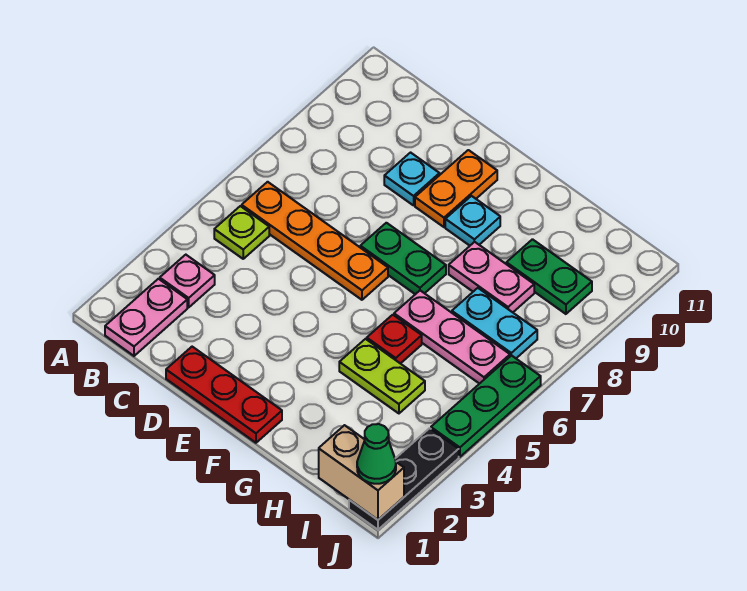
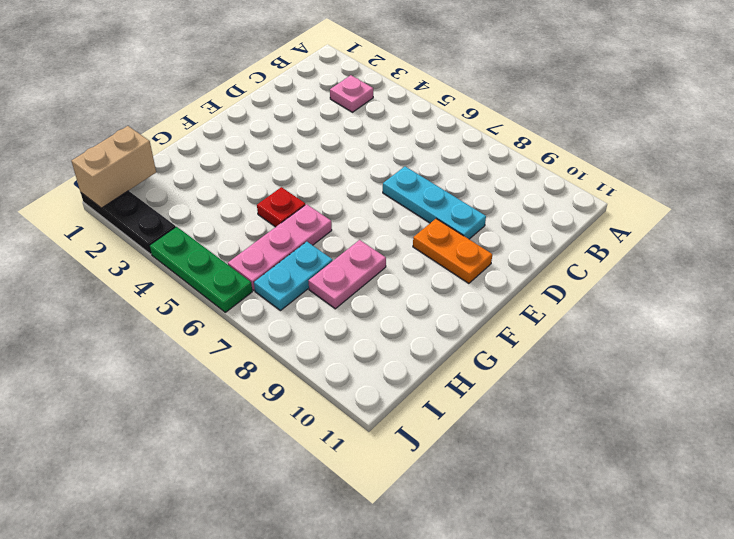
cyan plate D7:D9 level 1 -> cyan plate D9 level 1
none -> pink plate B1:B2 level 1
none -> lime plate B5 level 1
none -> orange plate B6:E6 level 1

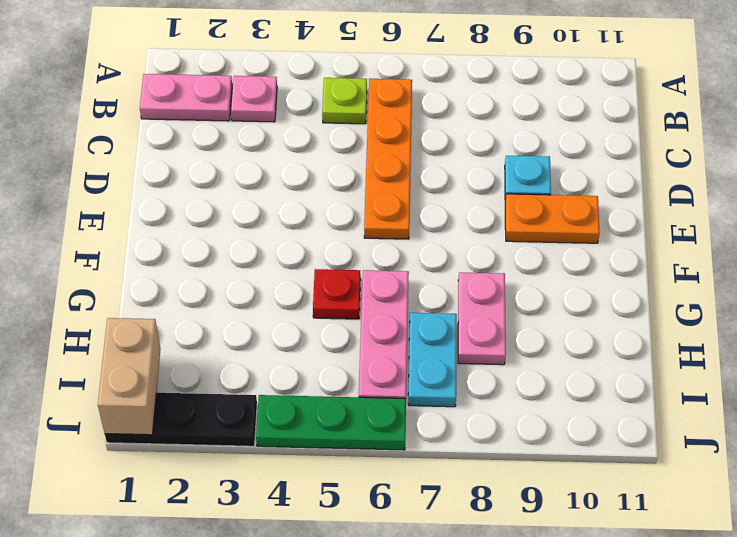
none -> red plate D1:F1 level 1
none -> green plate E7:F7 level 1
none -> cyan plate F9 level 1

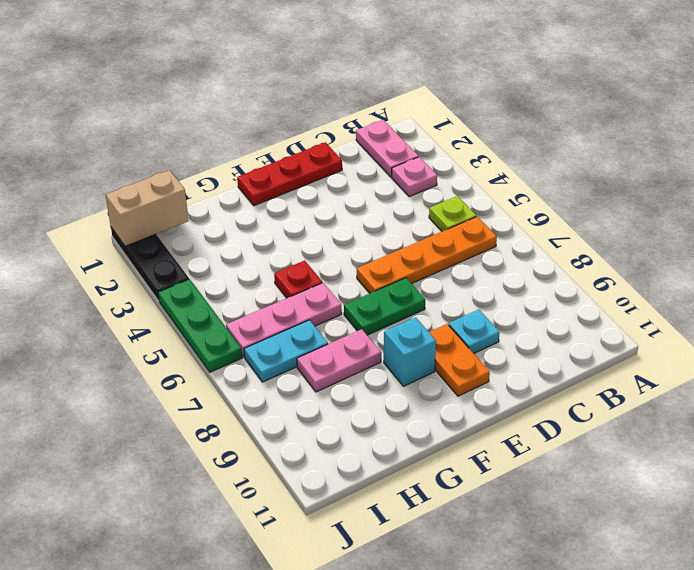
cyan brick F9 level 1 -> cyan plate F9 level 1
none -> lime plate G4:H4 level 1
none -> green plate H9:I9 level 1
none -> green cone J1 level 3

